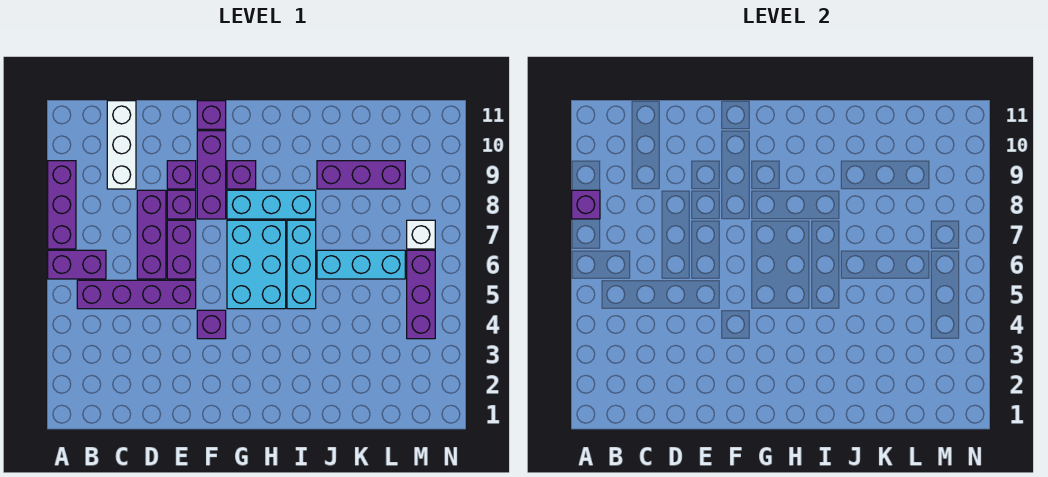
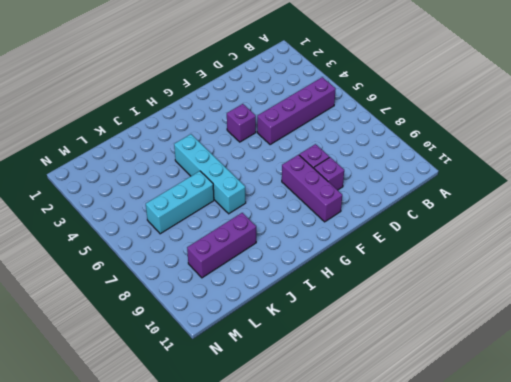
cyan brick I4:I7 level 1 -> cyan brick I5:I7 level 1
none -> purple brick A6:B6 level 1
none -> purple brick A7:A9 level 1
none -> white brick C9:C11 level 1

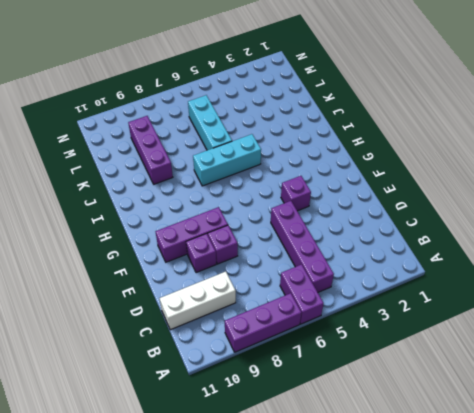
none -> purple brick D6:D8 level 1
none -> purple brick E6:E7 level 1
none -> purple brick F11 level 1

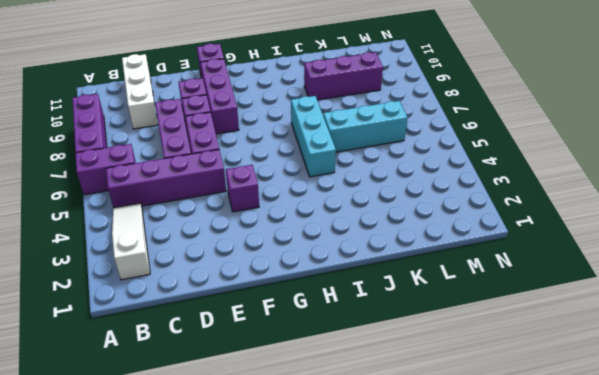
white slope B2:B4 level 1 top 2 -> none
none -> cyan brick G5:H7 level 1
none -> cyan brick G8:I8 level 1
none -> purple brick G9 level 1

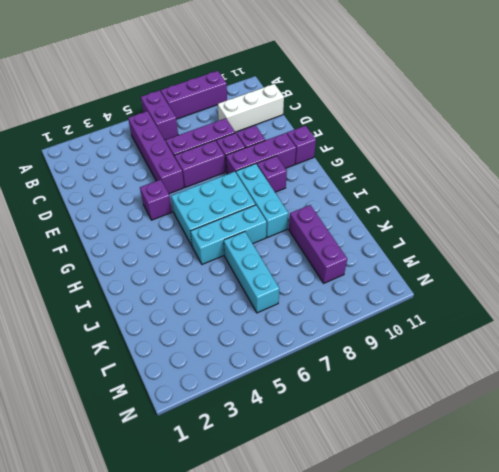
none -> purple brick M4:M6 level 1
none -> white brick M7 level 1
none -> purple brick A8 level 2

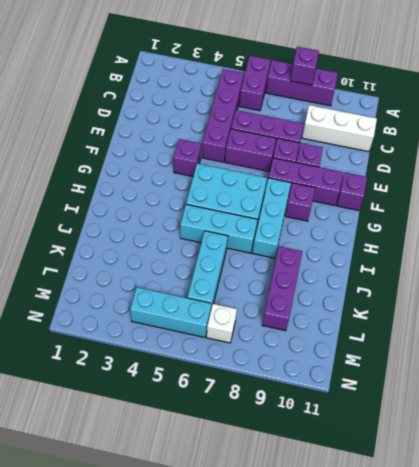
cyan brick M4:M6 level 1 -> purple brick M4:M6 level 1

